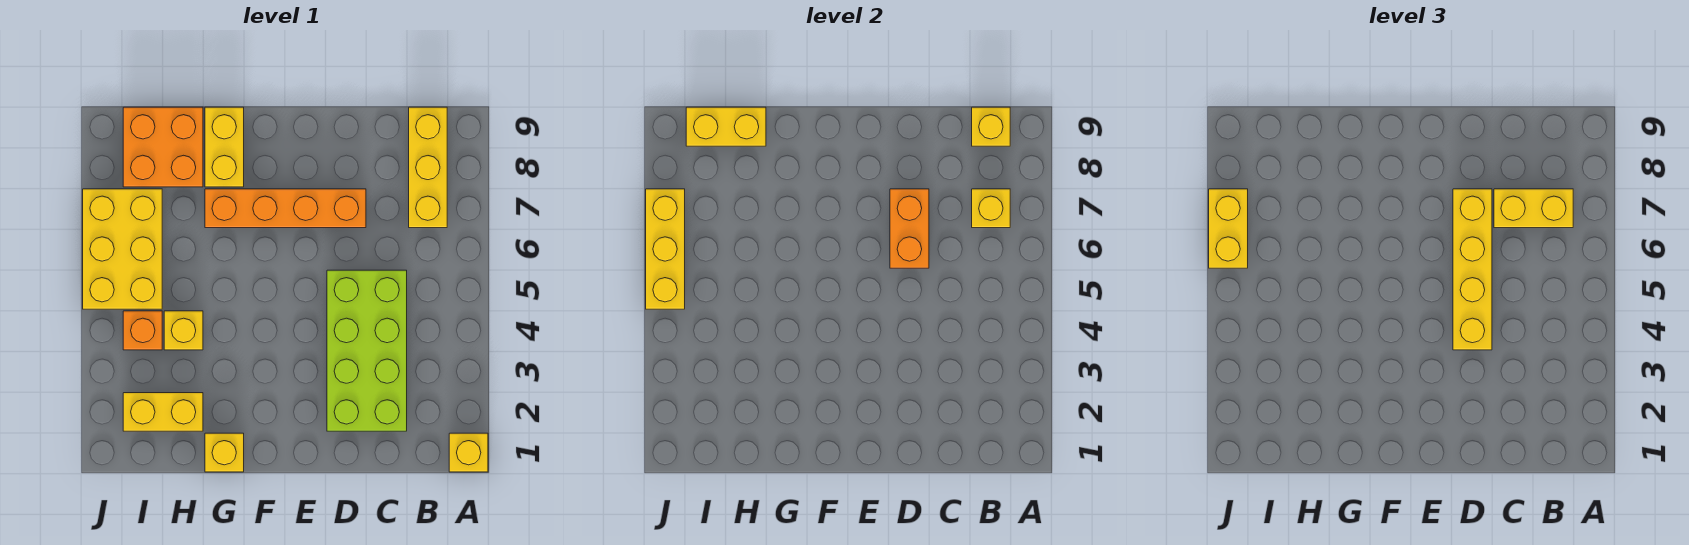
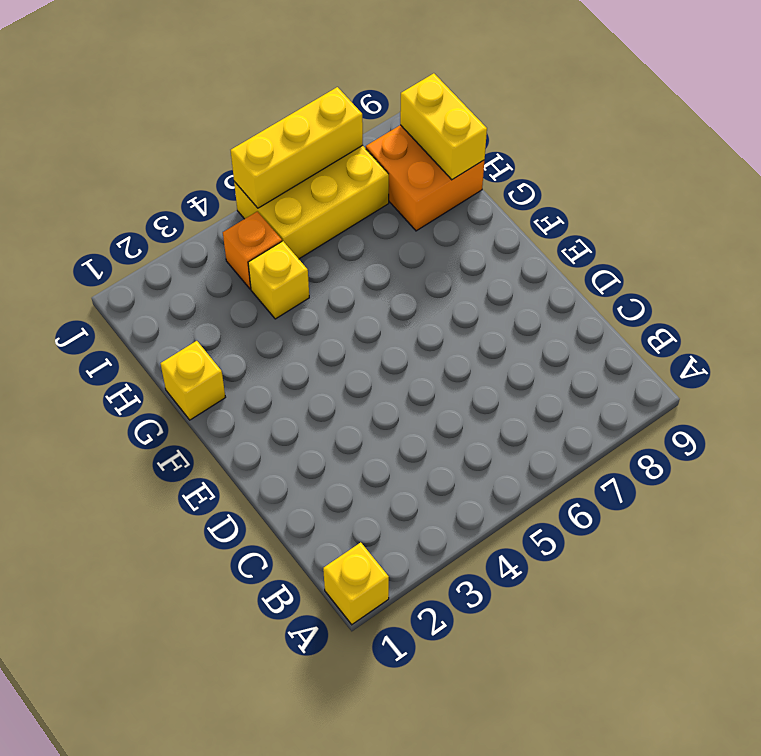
none -> yellow brick B7:B9 level 1
none -> lime brick C2:D5 level 1
none -> orange brick D7:G7 level 1

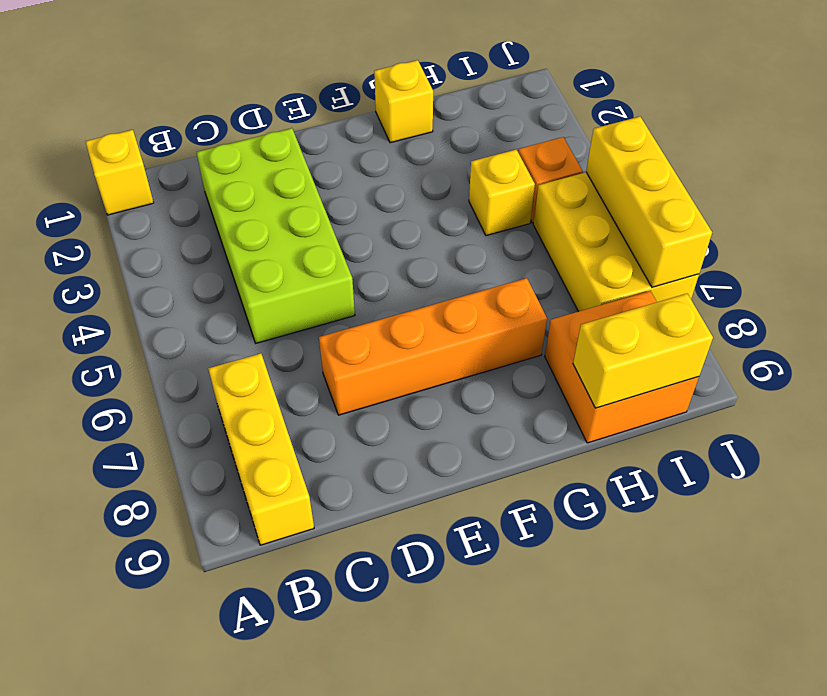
none -> yellow brick G8:G9 level 1
none -> yellow brick H2:I2 level 1
none -> yellow brick B7 level 2

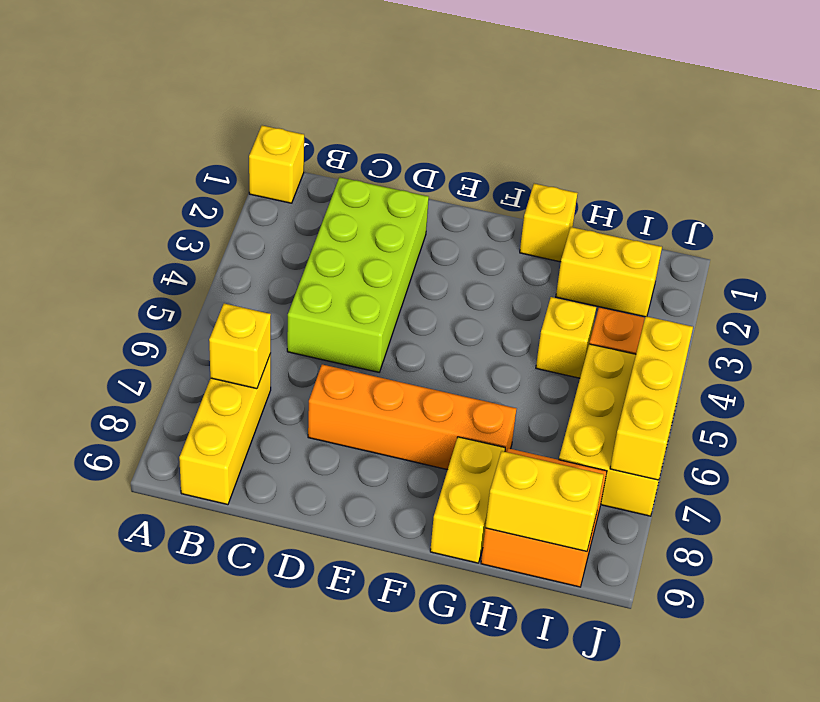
none -> yellow brick B9 level 2
none -> orange brick D6:D7 level 2
none -> yellow brick B7:C7 level 3

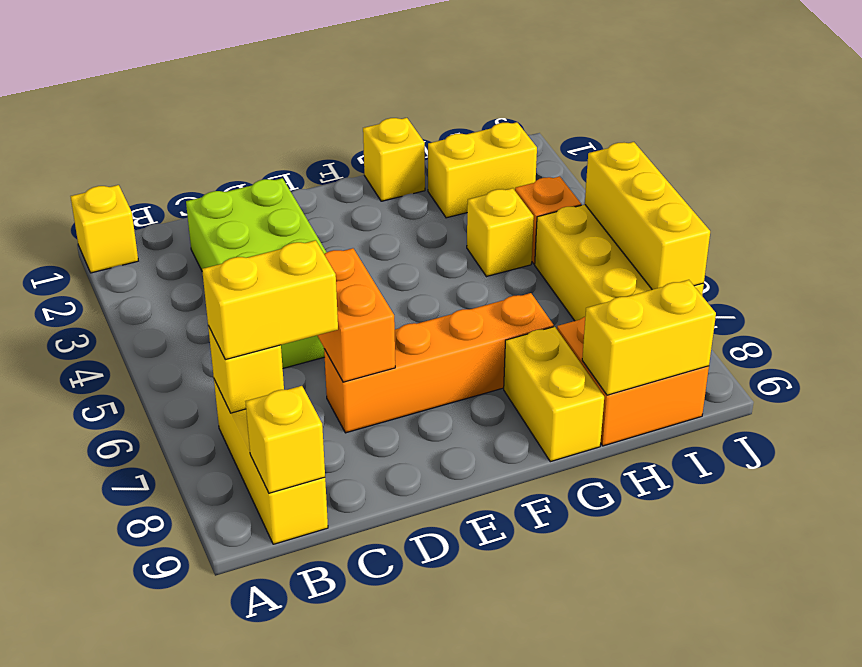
none -> yellow brick D4:D7 level 3
none -> yellow brick J6:J7 level 3

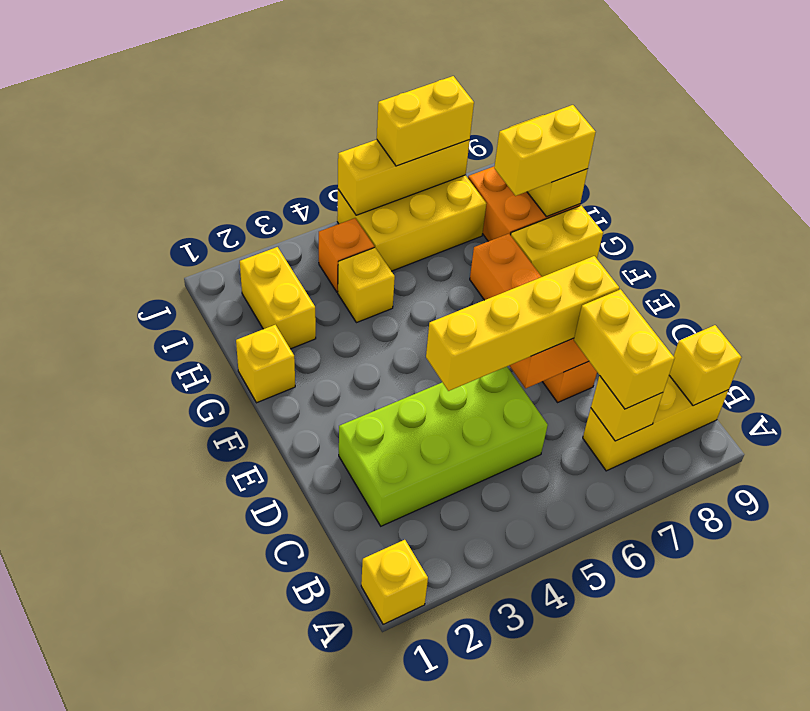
yellow brick H8:H9 level 3 -> none

